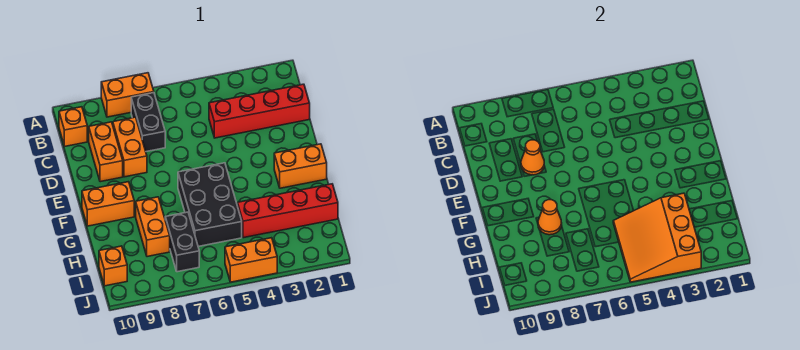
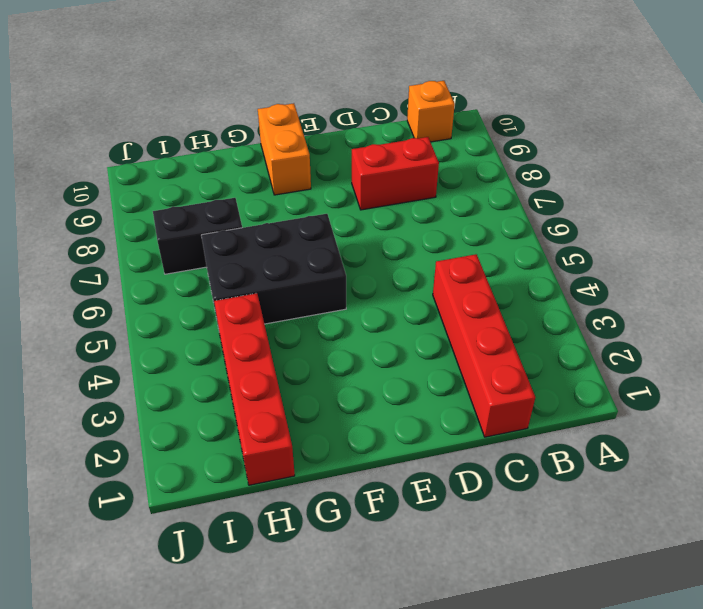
red brick C8:D8 level 1 -> orange brick C8:D8 level 1
none -> orange brick A7:A8 level 1
none -> black brick B7:C7 level 1
none -> orange brick C9:D9 level 1

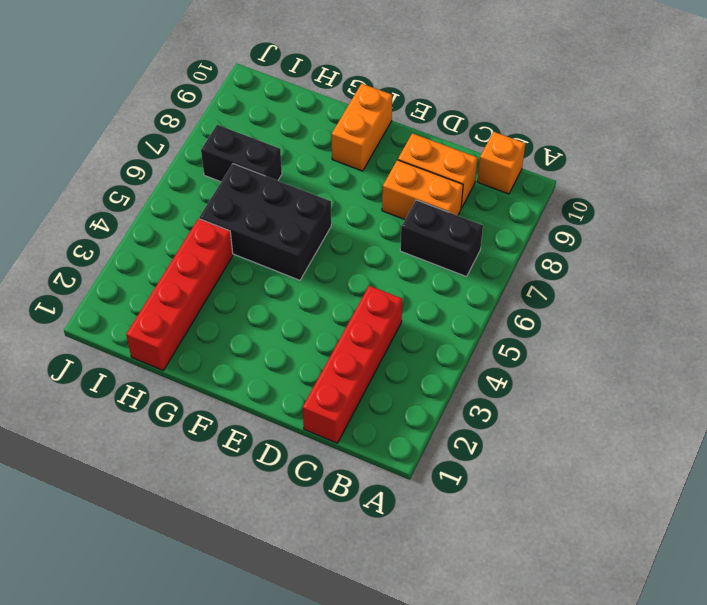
none -> orange brick A7:A8 level 1
none -> orange brick F1:F2 level 1
none -> orange brick G8:H8 level 1

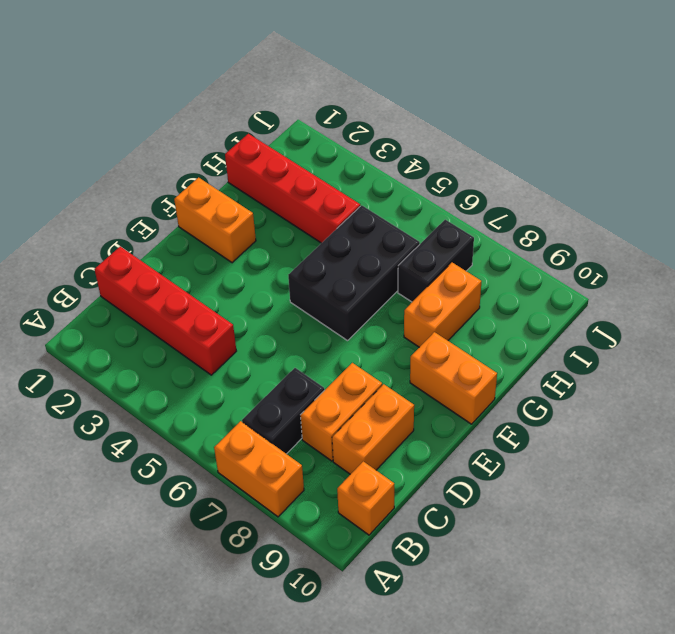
none -> orange brick I10 level 1
none -> orange brick J4:J5 level 1
none -> orange cone D8 level 2

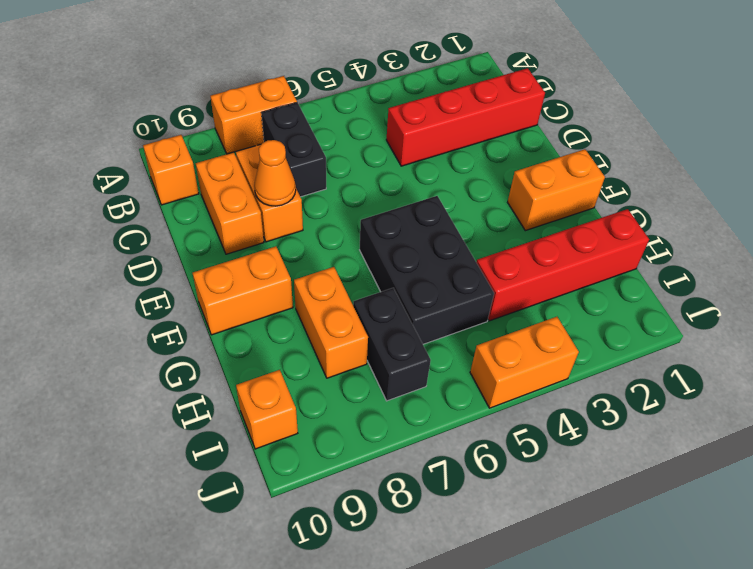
none -> orange cone G8 level 2
none -> orange slope H3:J5 level 2 top 3

